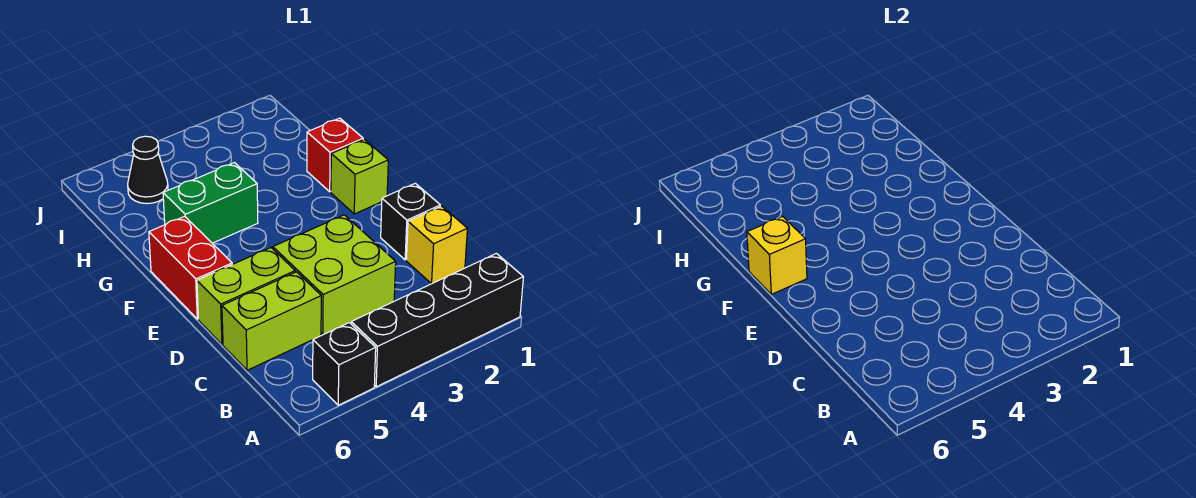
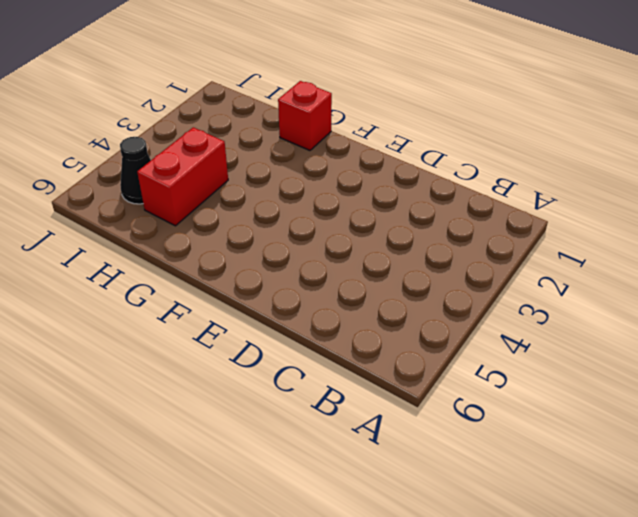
red brick H4:H5 level 1 -> red brick E6:F6 level 1
none -> black brick A1:A4 level 1
none -> black brick A5 level 1
none -> yellow brick C1 level 1

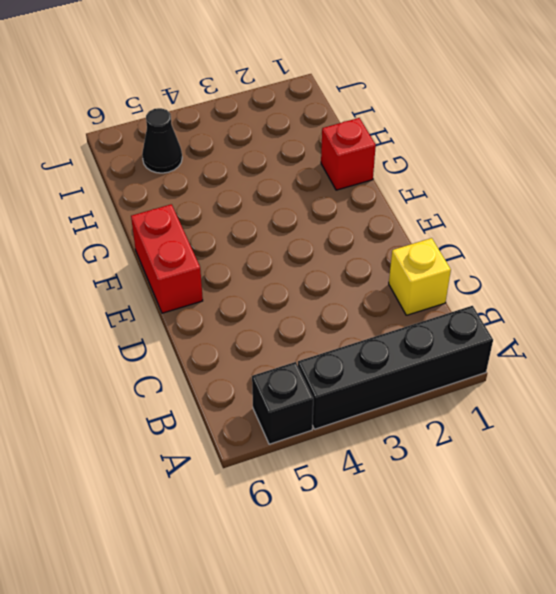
none -> lime brick C3:D4 level 1
none -> lime brick C5:C6 level 1
none -> black brick D1 level 1

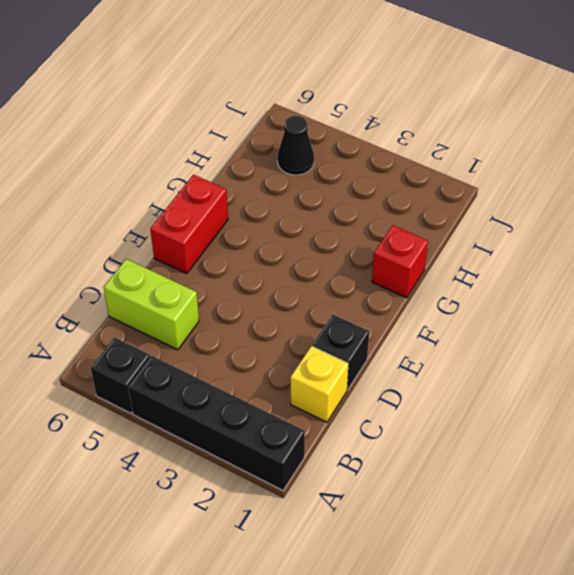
none -> lime brick C3:D4 level 1
none -> lime brick D5:D6 level 1
none -> lime brick F1 level 1

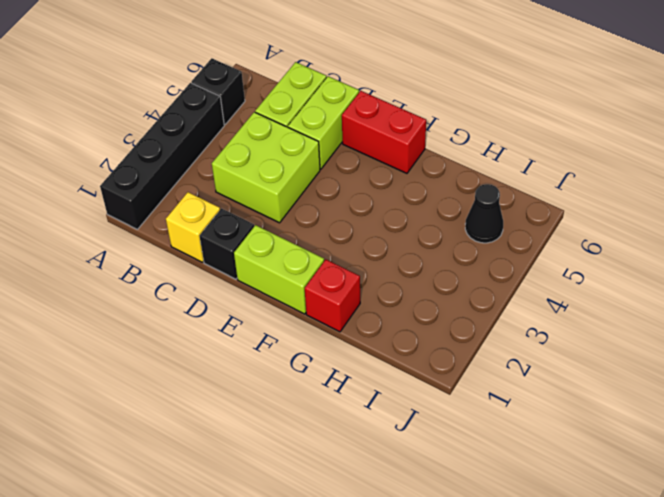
lime brick E1:F1 level 1 -> lime brick F1 level 1
none -> green brick G4:G5 level 1
none -> yellow brick F6 level 2

